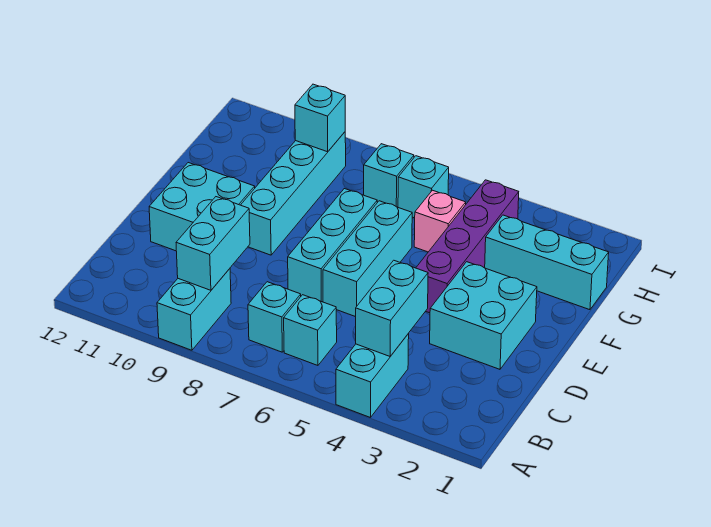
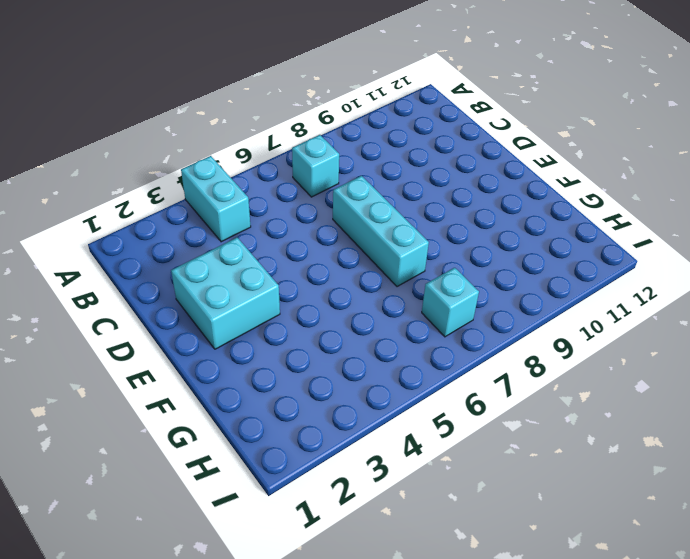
none -> cyan brick A9:B9 level 1
none -> cyan brick B6 level 1
none -> cyan brick D6:F6 level 1

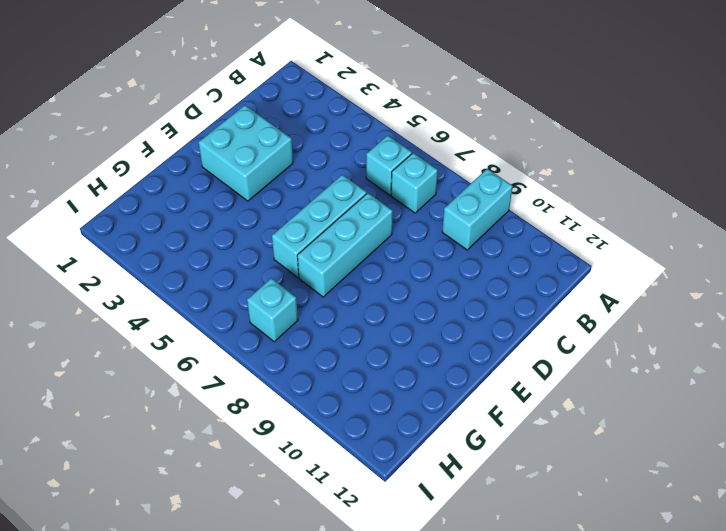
none -> cyan brick A4:B4 level 1
none -> cyan brick D10:E11 level 1
none -> purple brick E4:H4 level 1

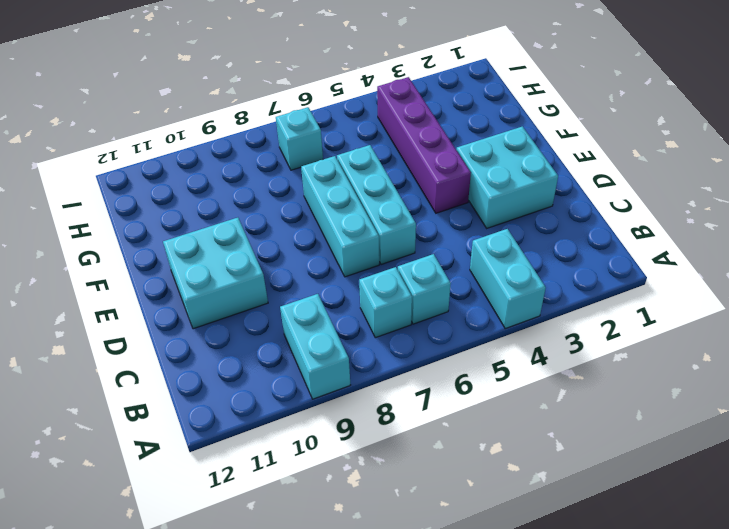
none -> cyan brick E9:H9 level 1
none -> cyan brick G1:G3 level 1
none -> pink brick G5 level 1

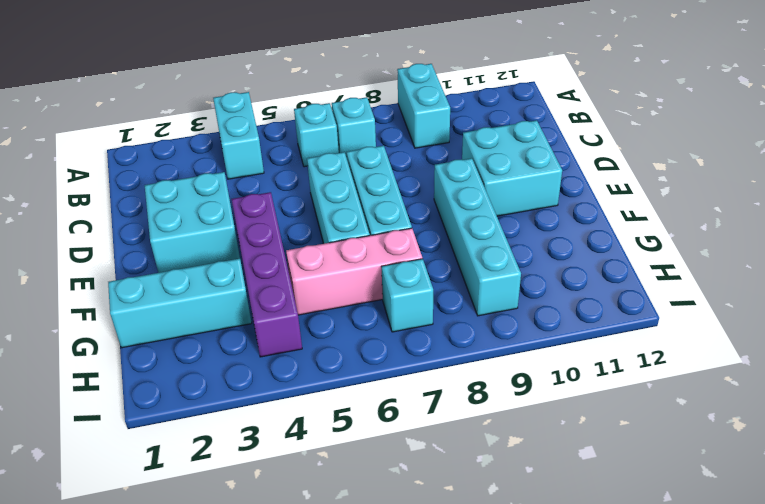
pink brick G5:G7 level 1 -> pink brick G5 level 1
none -> cyan brick H6 level 1
none -> cyan brick B4:C4 level 2
none -> cyan brick B9:C9 level 2

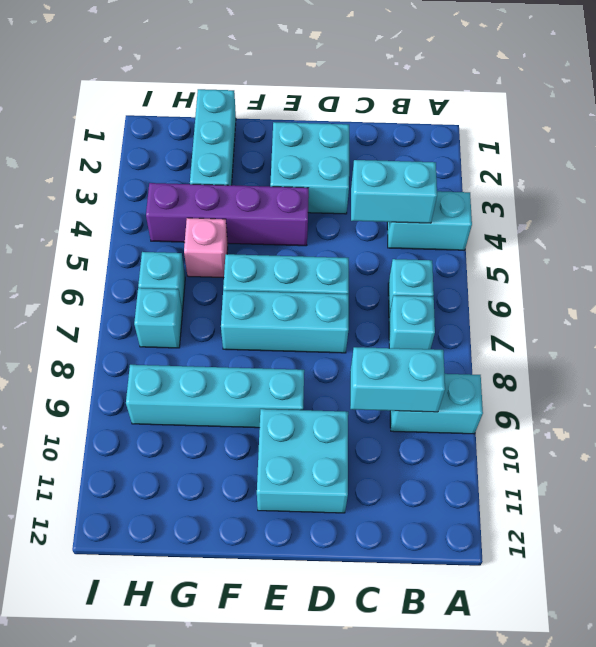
none -> cyan brick H9 level 2

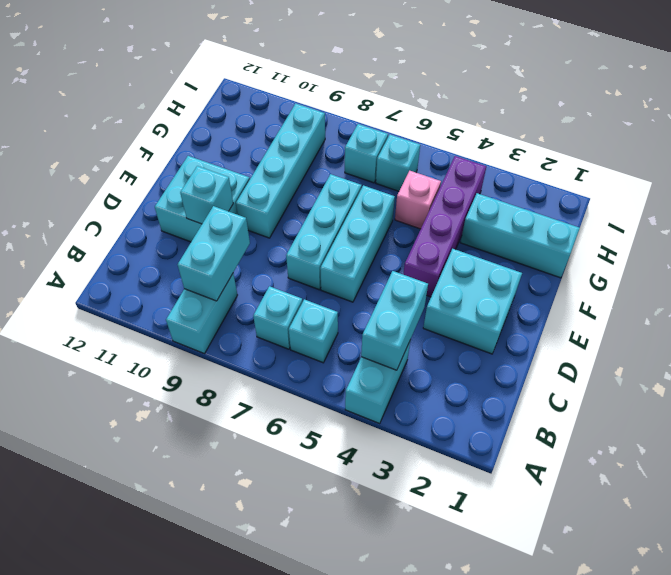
cyan brick D10 level 2 -> cyan brick H9 level 2

